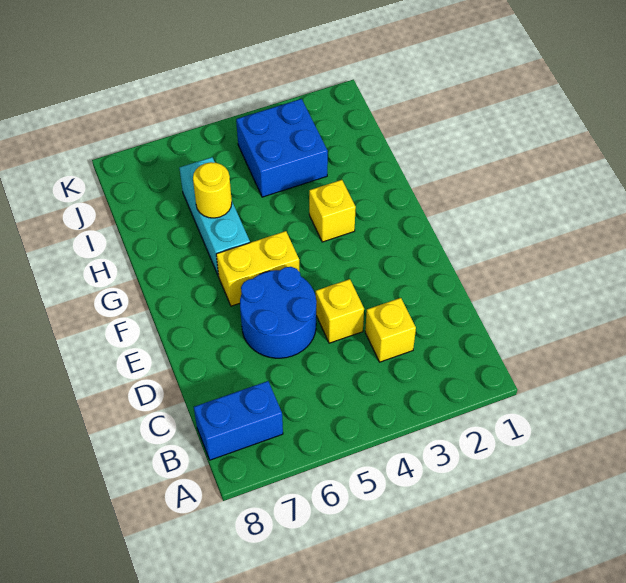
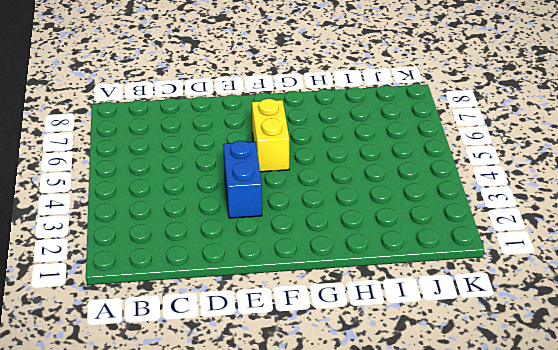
blue brick E3:E4 level 1 -> blue brick B7:B8 level 1
none -> yellow brick C3 level 1
none -> yellow brick D4 level 1

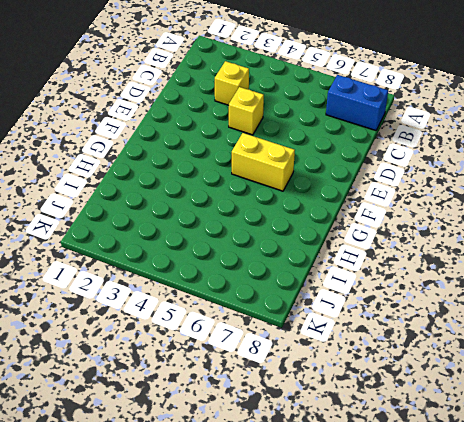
none -> blue round brick D5:E6 level 1
none -> yellow brick G3 level 1

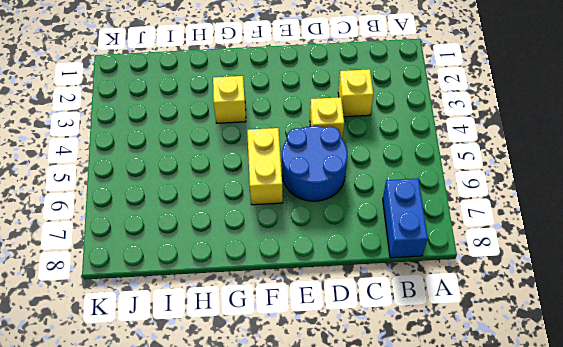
none -> cyan brick G6:I6 level 1
none -> blue brick I3:J4 level 1

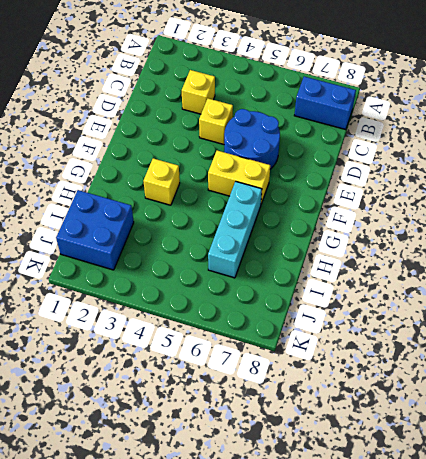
blue brick I1:J2 level 1 -> blue brick I3:J4 level 1
none -> yellow round brick H6 level 2

